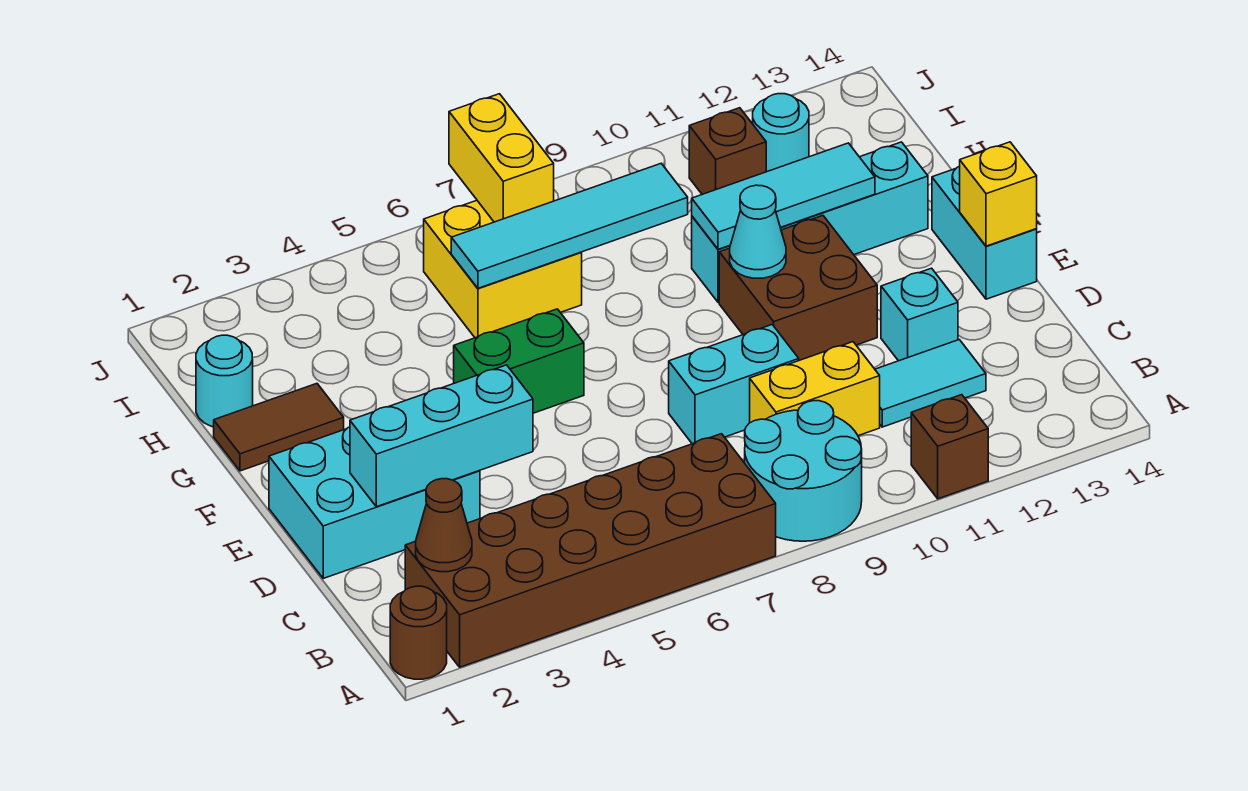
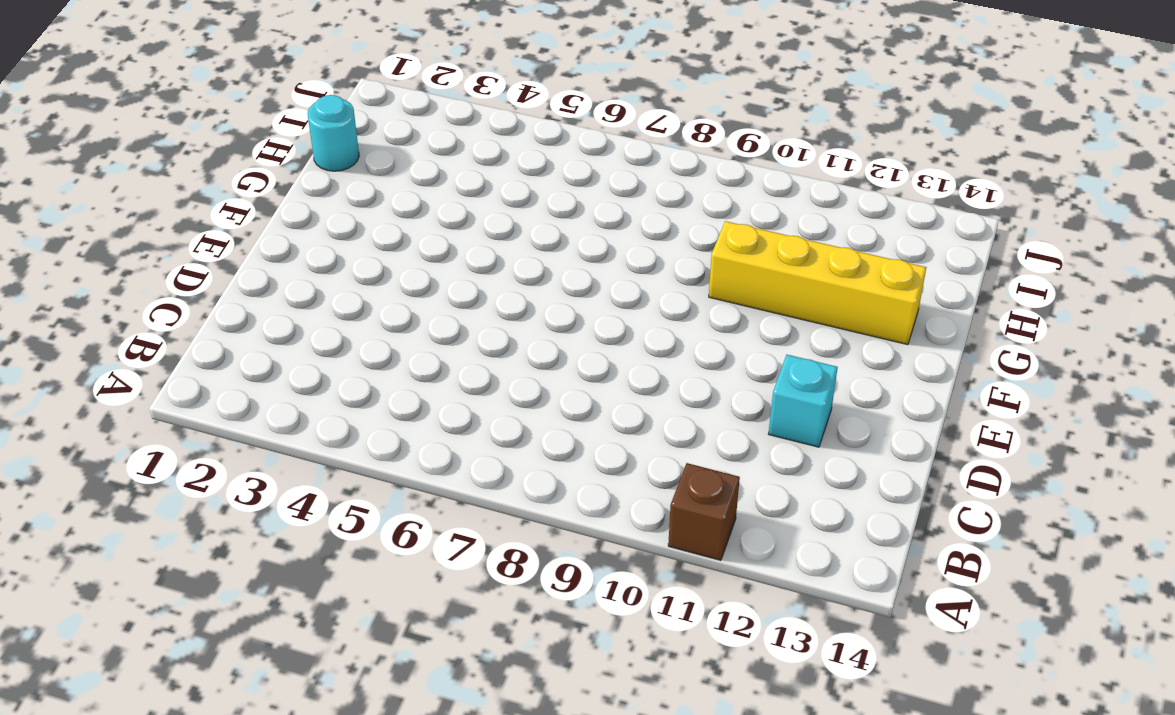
yellow brick G10:G13 level 1 -> cyan brick G10:G13 level 1
none -> brown round brick A1 level 1
none -> brown brick A2:B7 level 1
none -> cyan round brick A8:B9 level 1

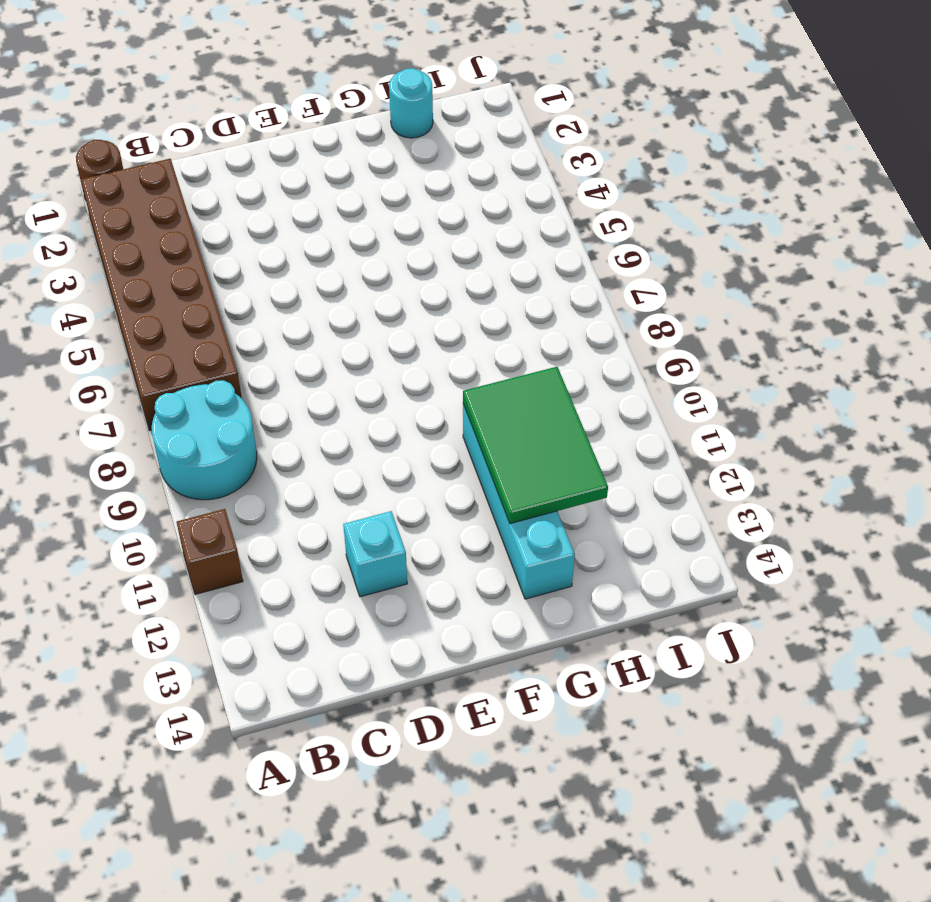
green tile G10:H12 level 2 -> cyan tile G10:G12 level 2
none -> yellow brick C9:C10 level 1
none -> cyan tile C11:C12 level 1
none -> cyan brick D1:E3 level 1

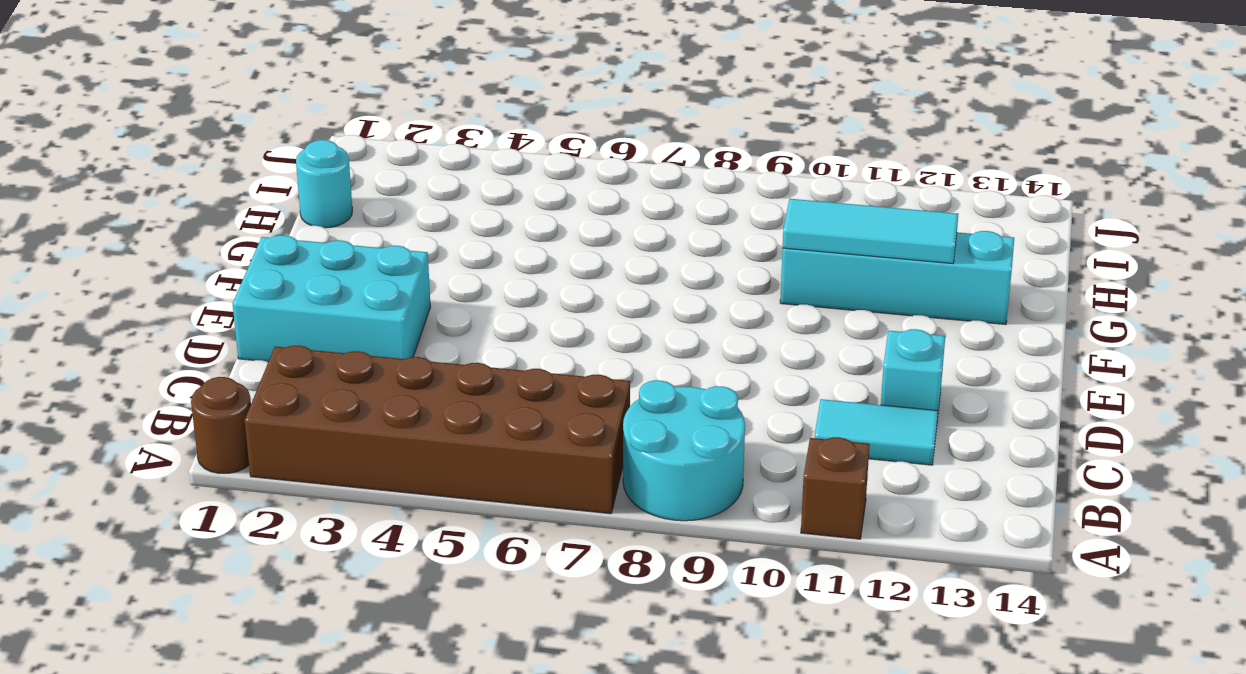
none -> yellow brick C9:C10 level 1
none -> cyan brick D8:D9 level 1
none -> brown brick E10:F11 level 1

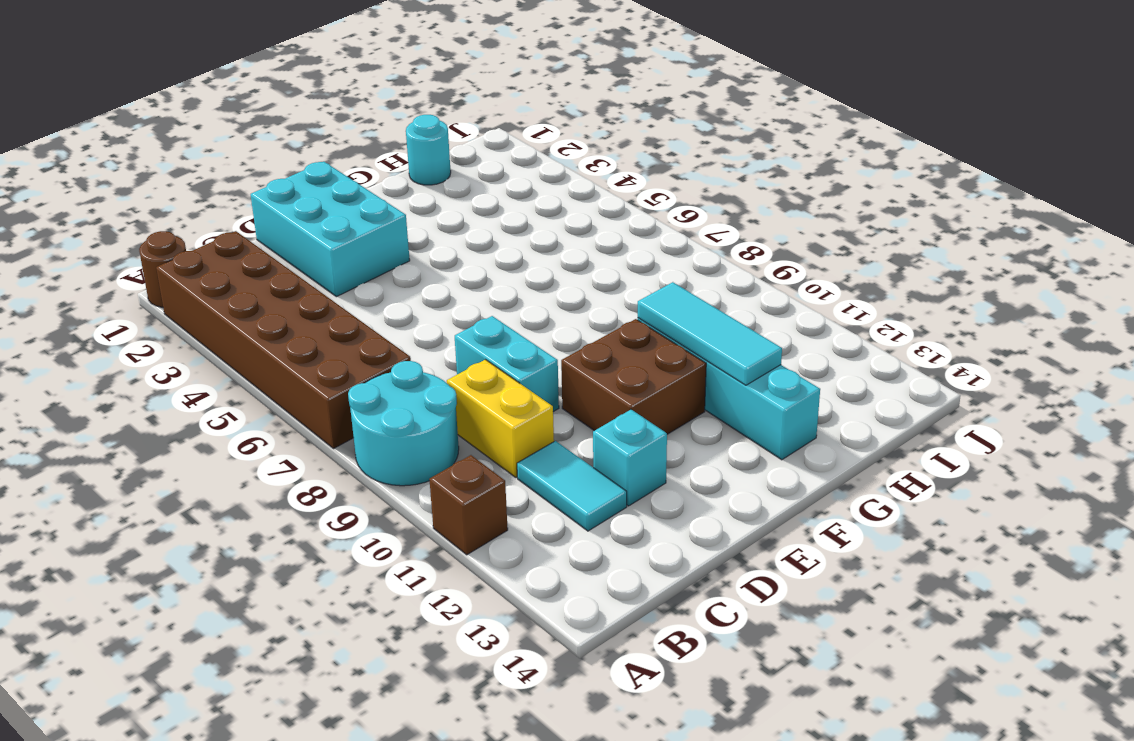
none -> cyan brick E14:F14 level 1
none -> green brick F5:F6 level 1
none -> brown tile G1:G2 level 1

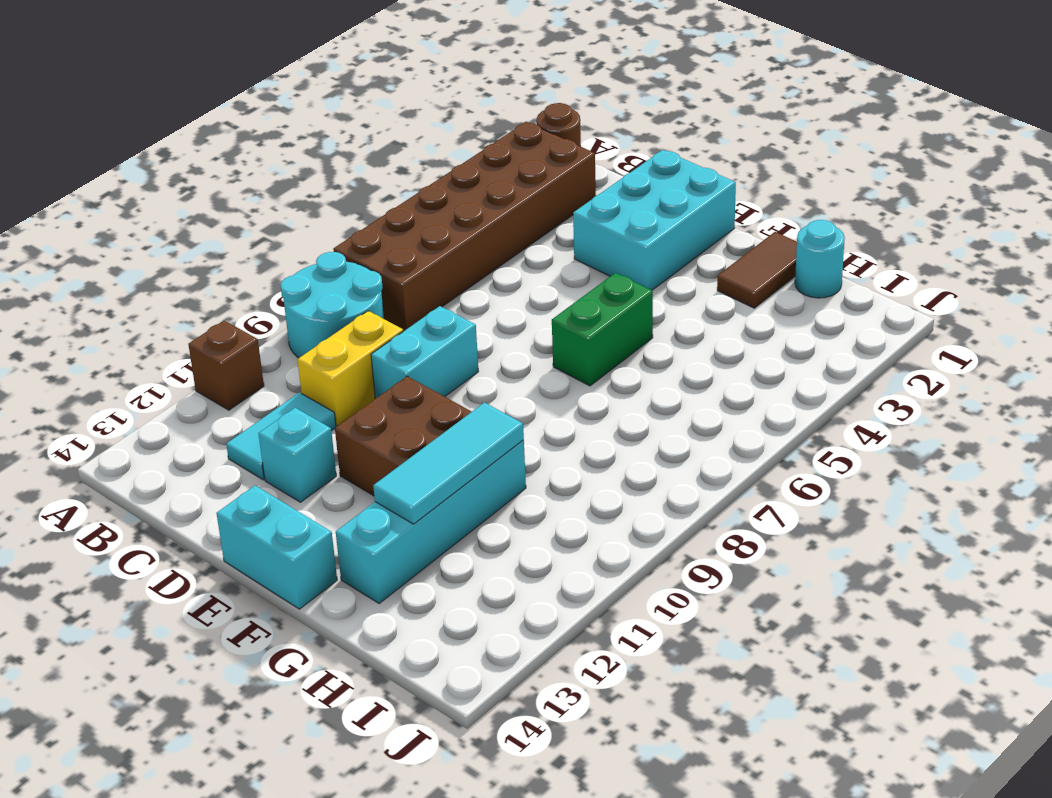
none -> yellow brick H6:I7 level 1
none -> brown brick I11 level 1
none -> cyan round brick I12 level 1

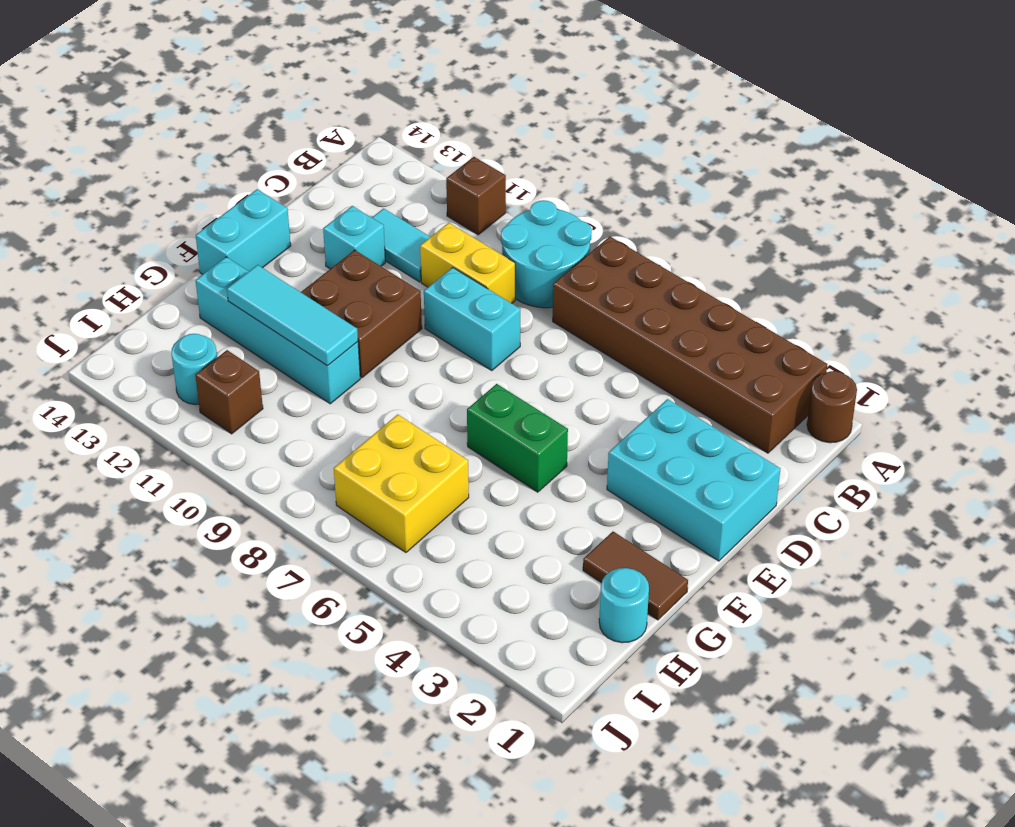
none -> brown cone B2 level 2
none -> cyan brick D2:D4 level 2
none -> yellow brick E14 level 2

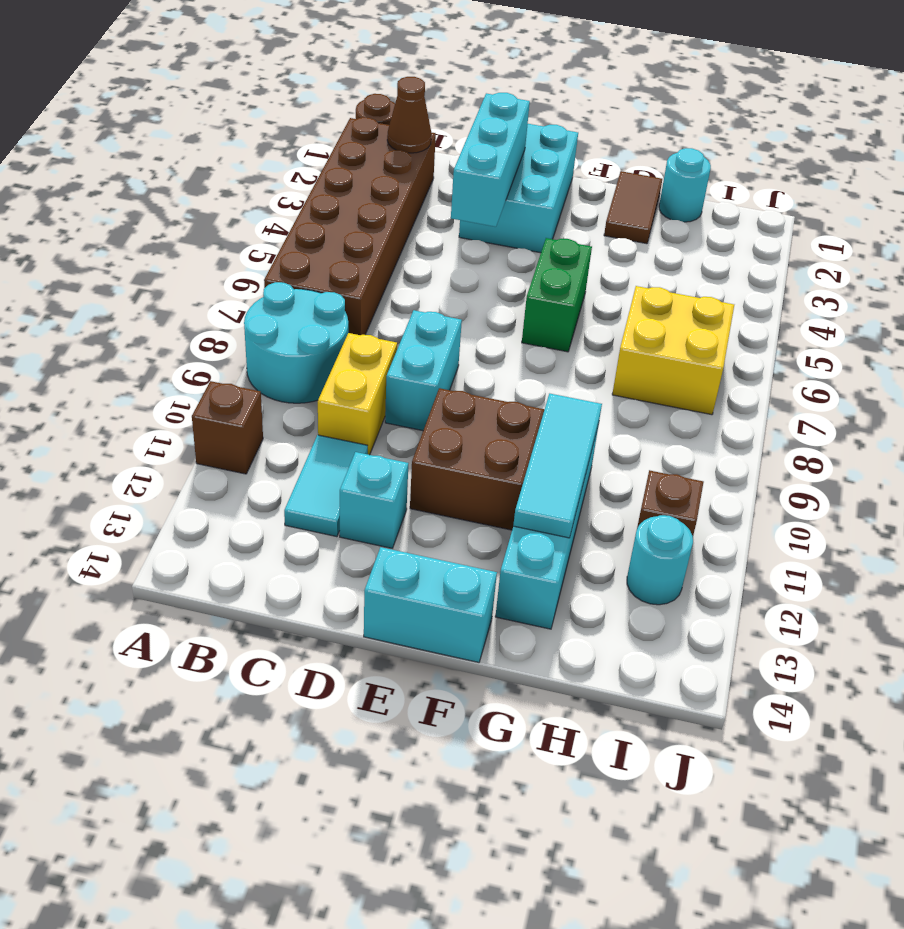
none -> yellow brick E14 level 2
none -> cyan cone F10 level 2
none -> cyan tile H6:H9 level 2

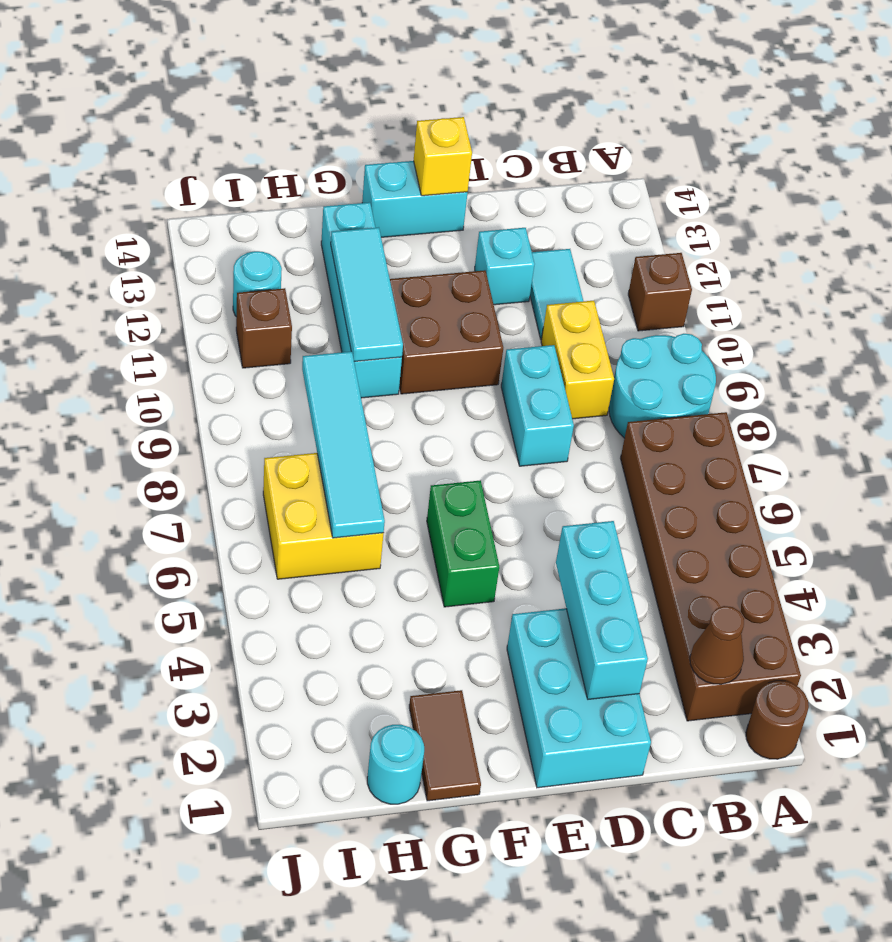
none -> cyan cone F10 level 2
none -> yellow brick I7:J7 level 2

